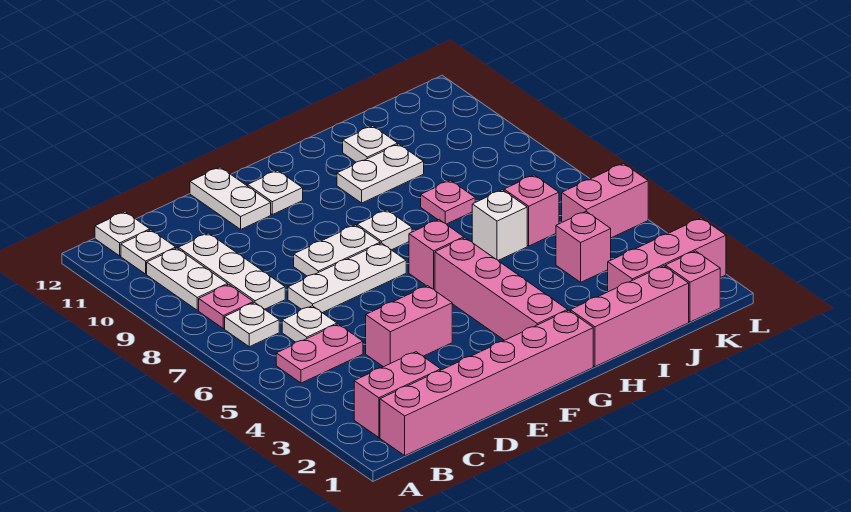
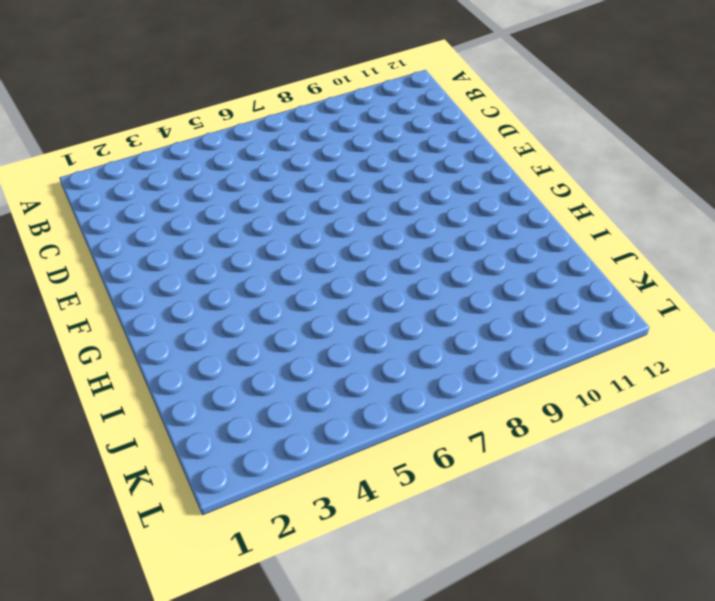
none -> pink brick B1:G1 level 1
none -> pink brick B2:C2 level 1
none -> pink plate B5:C5 level 1

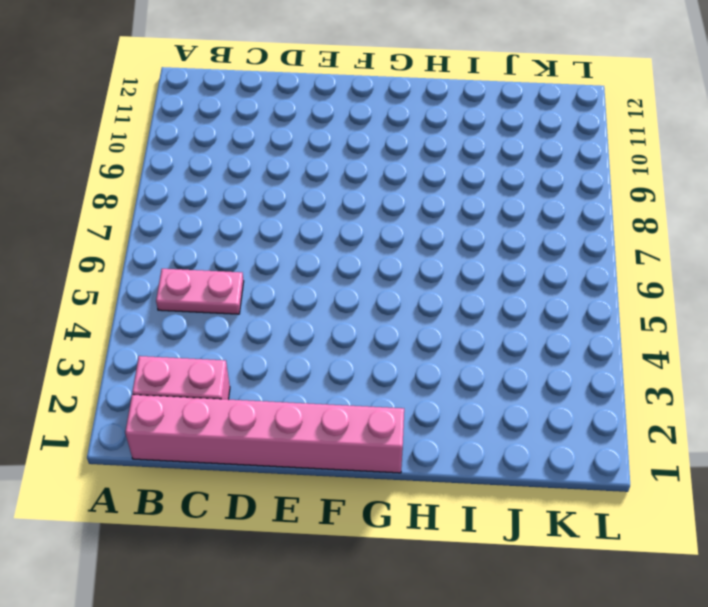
none -> white plate B7 level 1
none -> pink plate B8 level 1
none -> white plate B9:B10 level 1

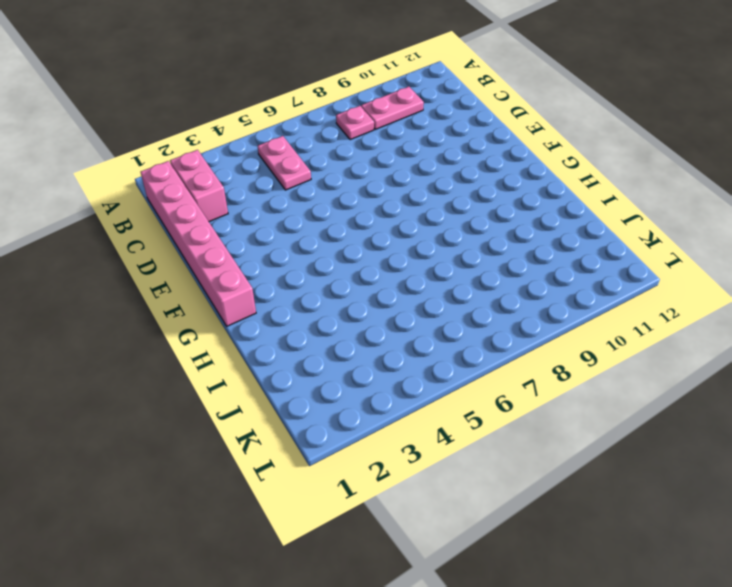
pink plate B9:B10 level 1 -> white plate B9:B10 level 1
none -> white plate B7 level 1
none -> white plate B11 level 1
none -> white plate B12 level 1

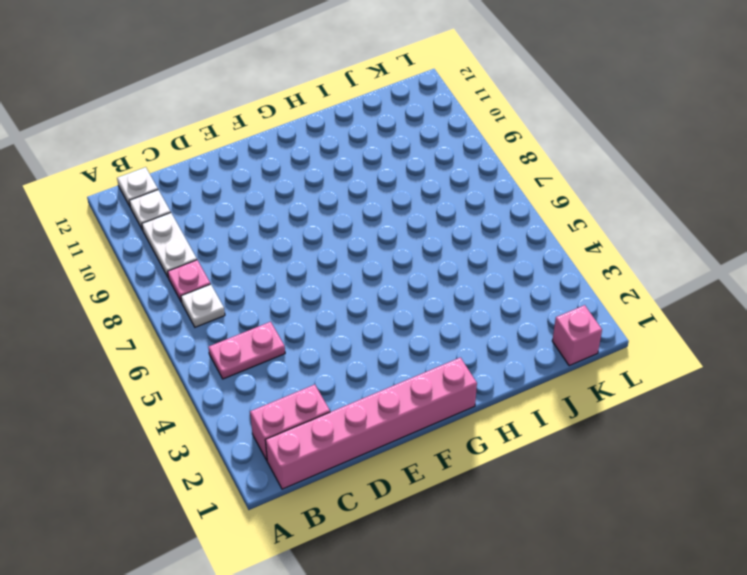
none -> white plate C6 level 1
none -> white plate C8:C10 level 1
none -> pink brick D4:E4 level 1

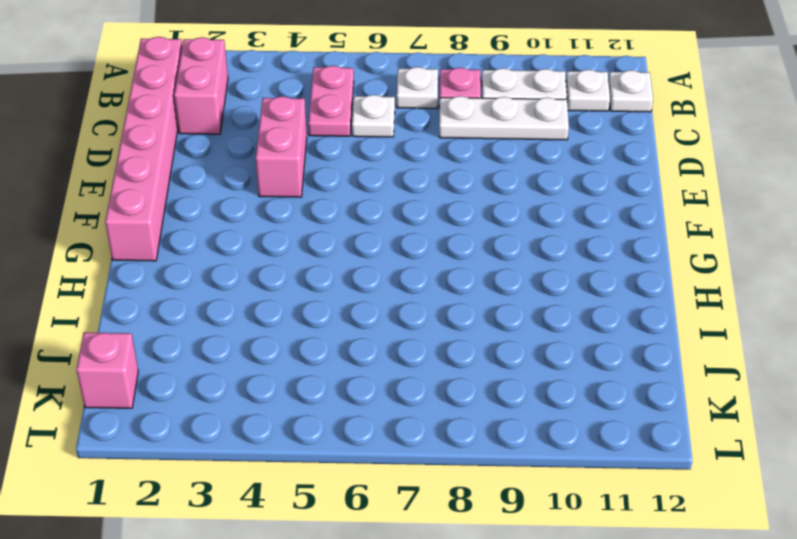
none -> white plate D7:F7 level 1
none -> white plate E8:F8 level 1
none -> white plate E11:E12 level 1

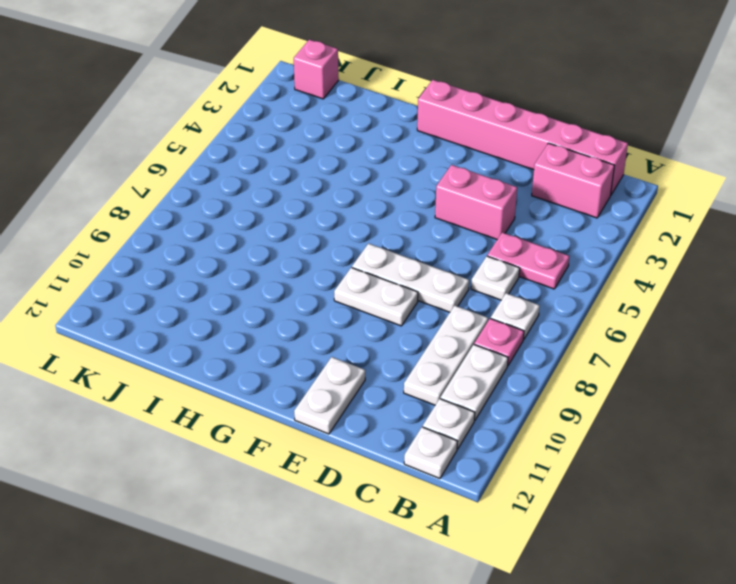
none -> white plate F11 level 1
none -> pink brick G2:G5 level 1
none -> pink brick G6 level 1

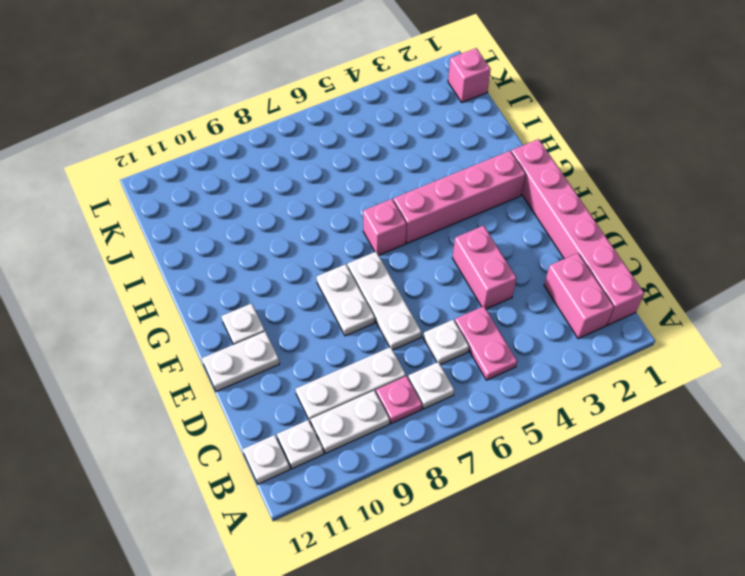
none -> white plate G8 level 1
none -> pink brick H1:J1 level 1
none -> white plate H10:I10 level 1

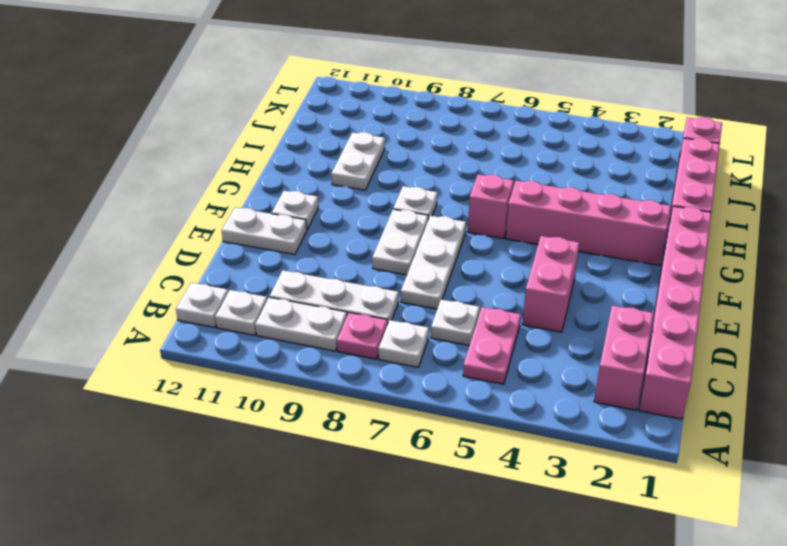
none -> white brick I6 level 1
none -> pink plate I8 level 1
none -> white plate I11 level 1

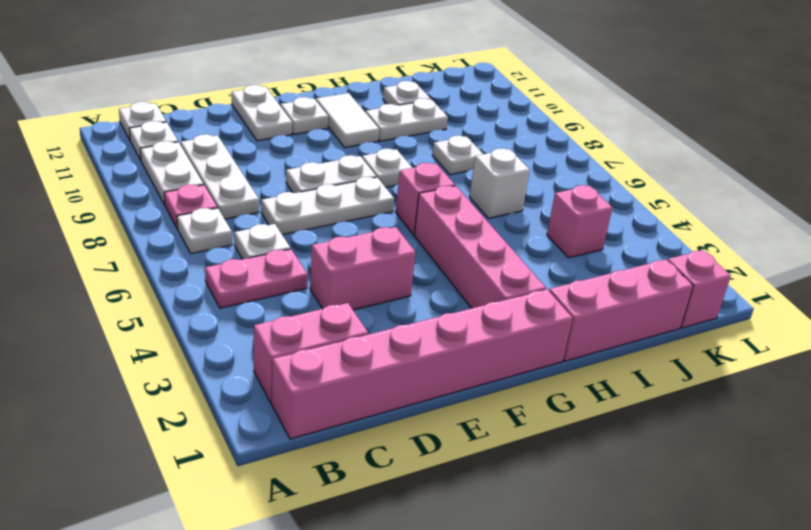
white tile G10:G11 level 1 -> none
white plate I8 level 1 -> pink plate I8 level 1
none -> pink brick J2:L2 level 1
none -> pink brick J6 level 1
none -> pink brick K5:L5 level 1

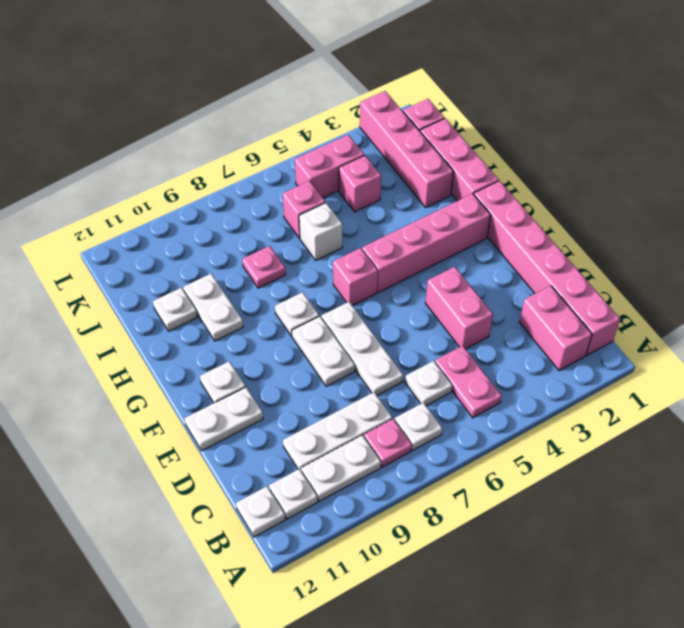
pink brick I2:L2 level 1 -> pink brick J2:L2 level 1
pink brick K4:K5 level 1 -> pink brick K5:L5 level 1

